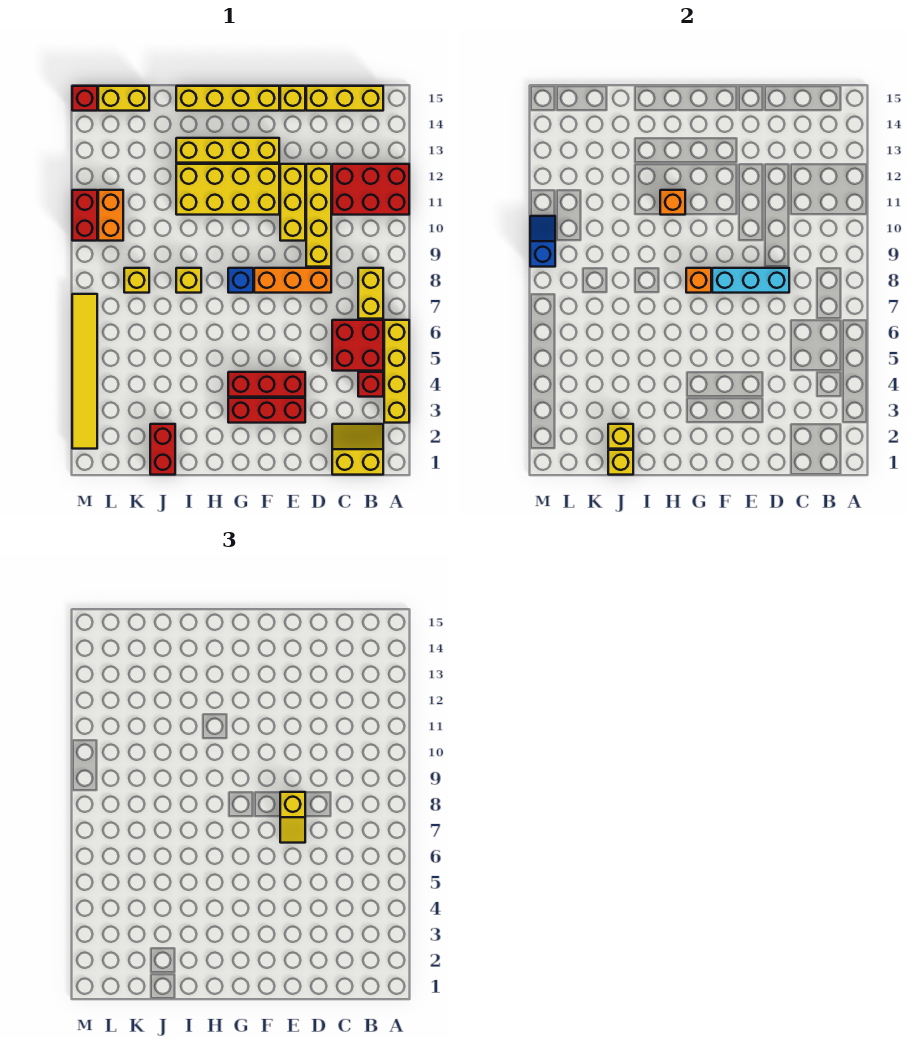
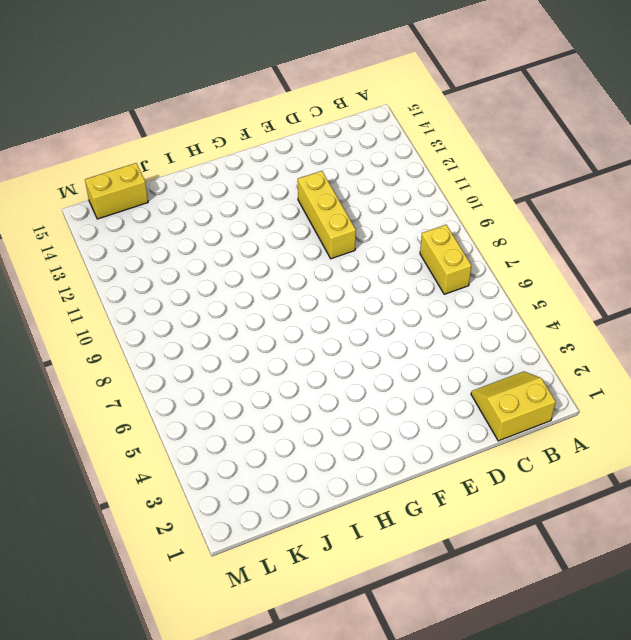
none -> yellow brick A3:A6 level 1
none -> red brick A11:C12 level 1
none -> red brick B4 level 1
none -> red brick B5:C6 level 1

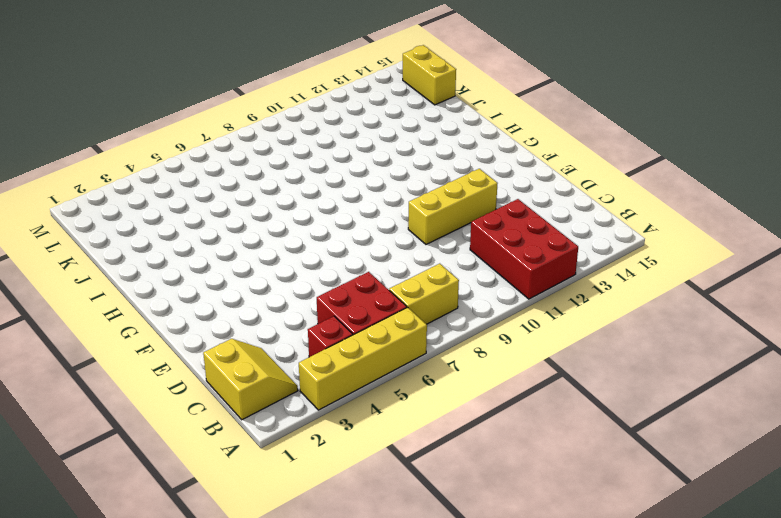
none -> yellow brick B15:D15 level 1
none -> orange brick D8:F8 level 1
none -> yellow brick D9:D12 level 1
none -> red brick E3:G3 level 1

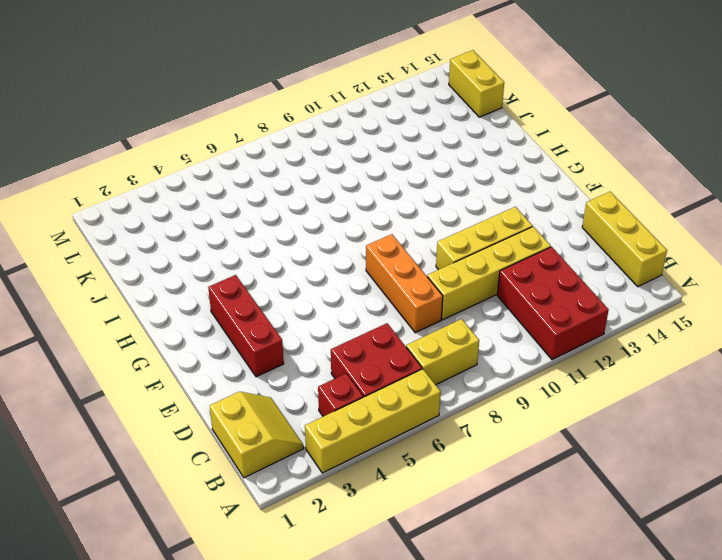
none -> red brick E4:G4 level 1
none -> yellow brick E15 level 1
none -> yellow brick F11:I12 level 1
none -> yellow brick F13:I13 level 1

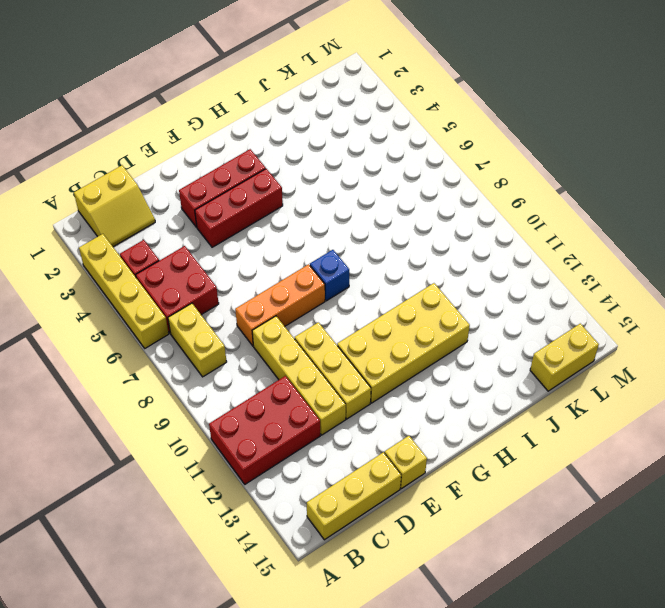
none -> yellow brick F13:I13 level 1
none -> yellow brick F15:I15 level 1
none -> yellow brick I8 level 1
none -> red brick J1:J2 level 1

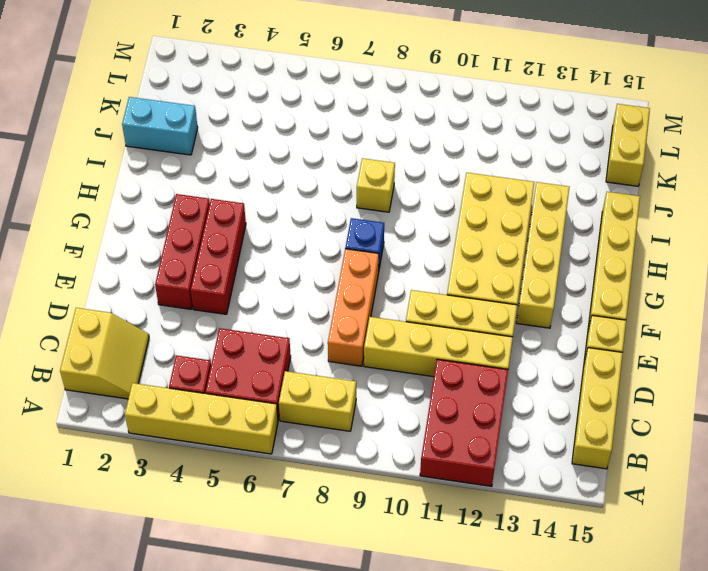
cyan brick J1:J2 level 1 -> red brick J1:J2 level 1
none -> yellow brick K8 level 1
none -> orange brick L10:L11 level 1
none -> yellow tile M2:M7 level 1
none -> red brick M10:M11 level 1

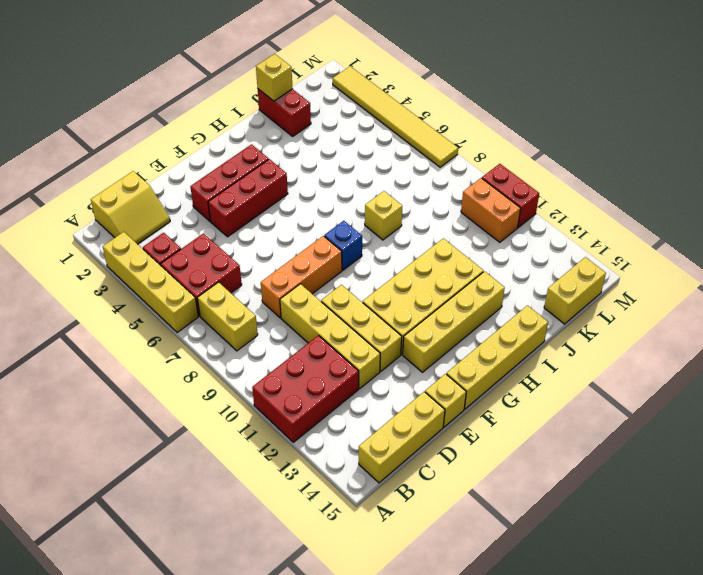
none -> yellow brick K8 level 1
none -> red brick M15 level 1
none -> cyan brick D8:F8 level 2
none -> orange brick G8 level 2

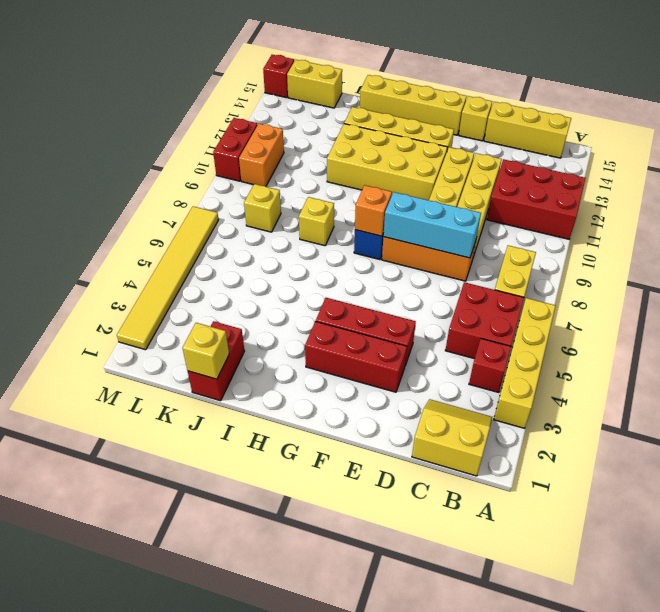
none -> orange brick H11 level 2
none -> yellow brick J2 level 2
none -> blue slope M9:M10 level 2 top 9
none -> yellow slope E7:E8 level 3 top 8

